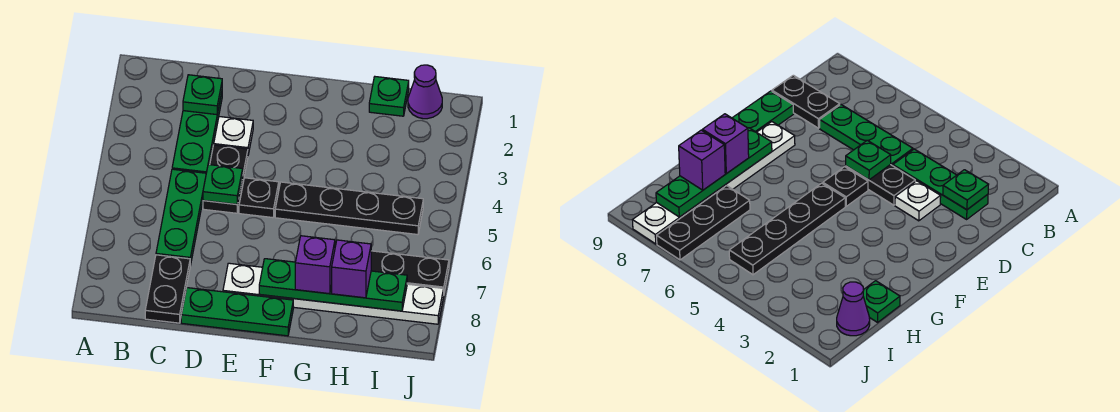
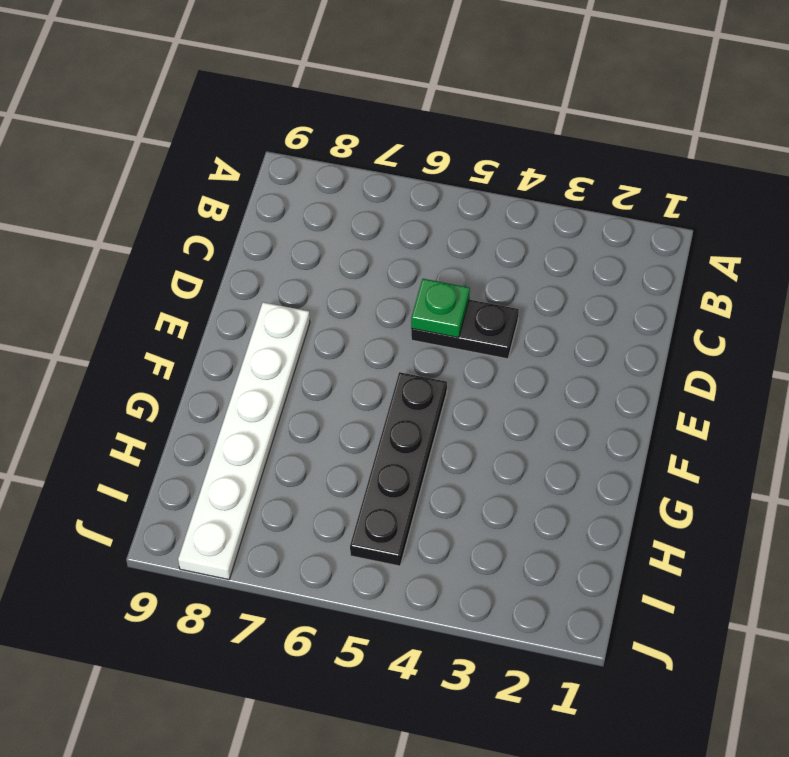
none -> green plate C2:C4 level 1
none -> green plate C5:C7 level 1
none -> black plate C8:C9 level 1

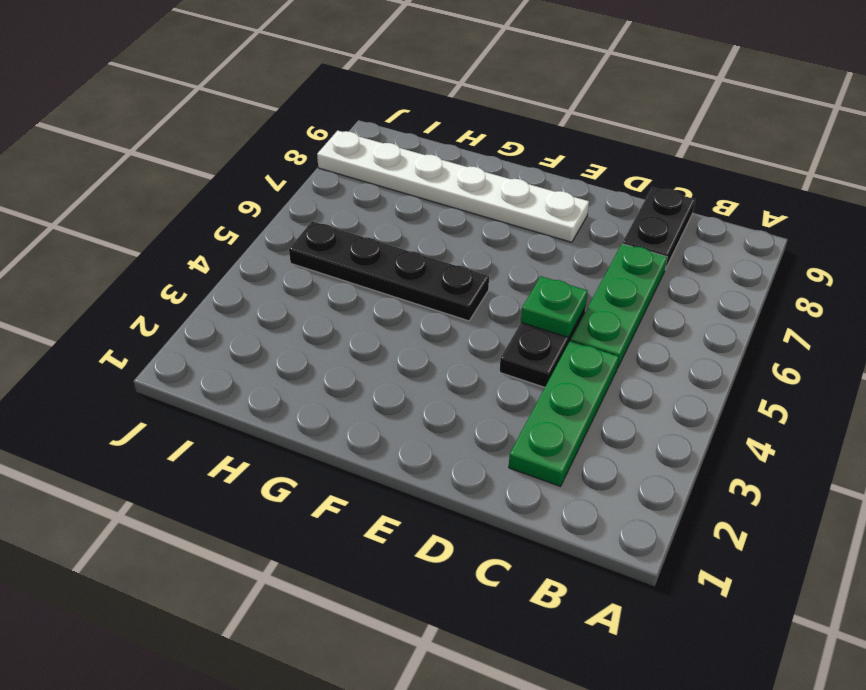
none -> white plate D3 level 1
none -> green plate D9:F9 level 1
none -> black plate E5 level 1

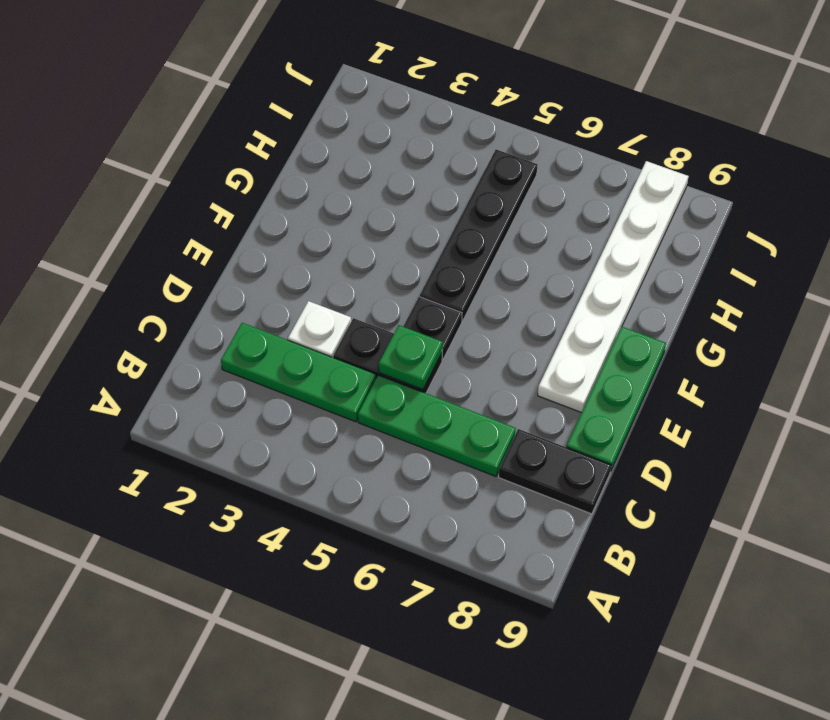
none -> green plate H1 level 1
none -> black plate H7:J7 level 1
none -> purple cone I1 level 1

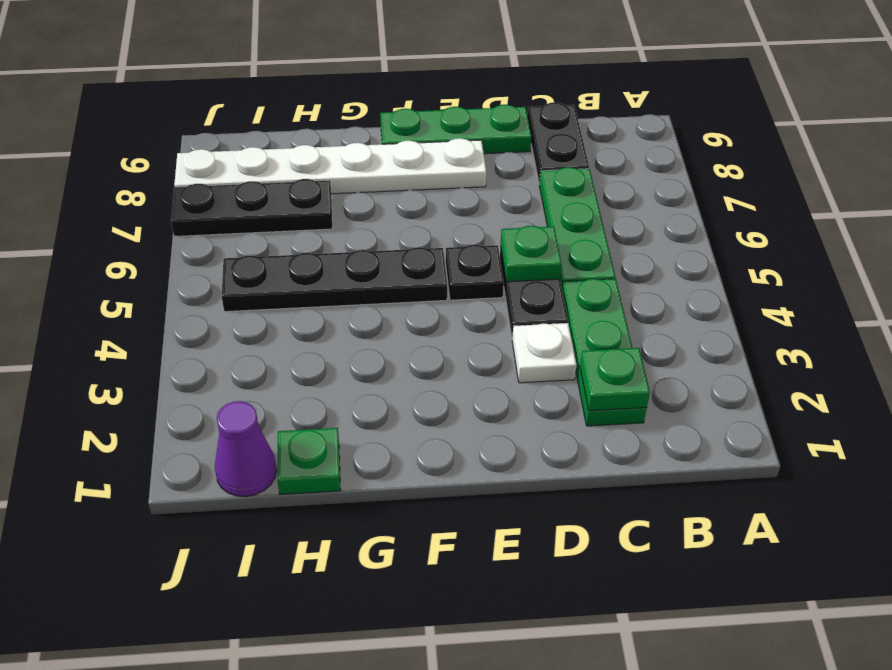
none -> green plate F8:I8 level 2
none -> purple brick G8 level 3
none -> purple brick H8 level 3

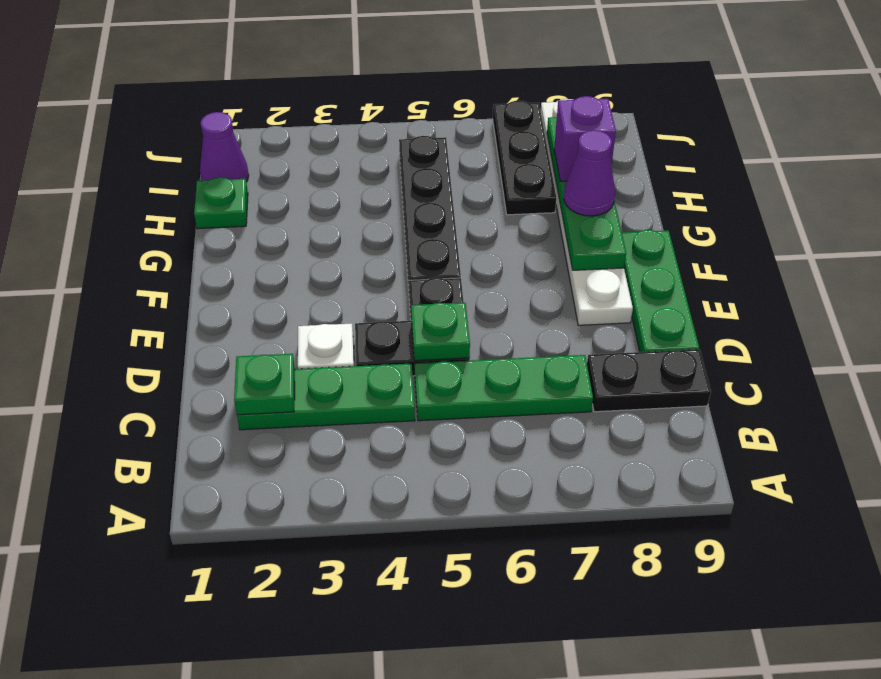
purple cone G8 level 3 -> purple brick G8 level 3

